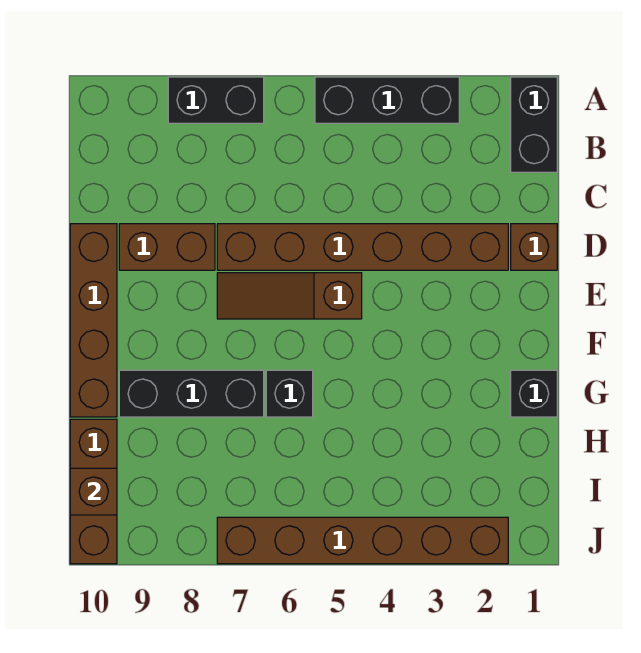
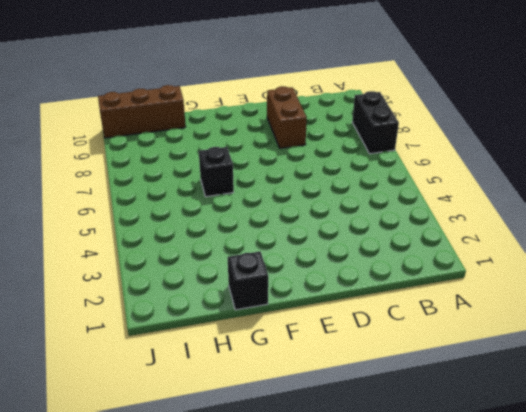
none -> black brick A1:B1 level 1
none -> black brick A3:A5 level 1
none -> brown brick D1 level 1

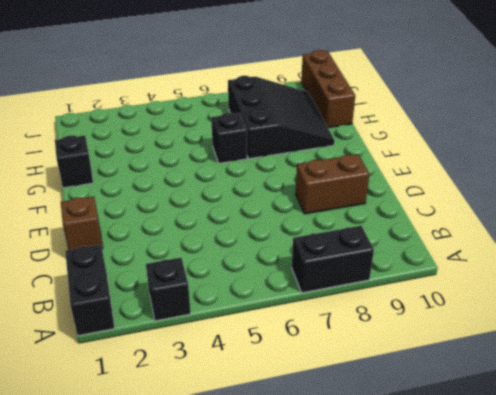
black brick A3 level 1 -> black brick A3:A5 level 1
black slope G7:I9 level 1 top 7 -> black brick G7:G9 level 1
none -> brown brick D2:D7 level 1
none -> brown brick D10:G10 level 1
none -> brown slope E5:E7 level 1 top 5

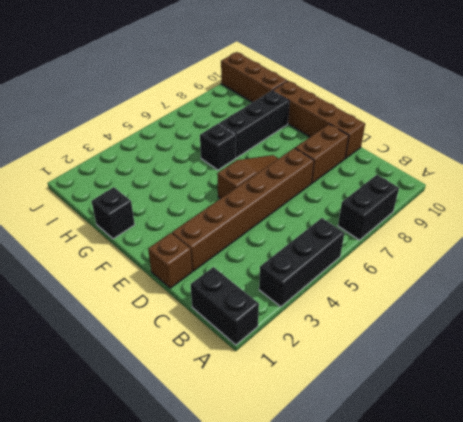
none -> brown brick J2:J7 level 1
none -> brown brick I10 level 2

